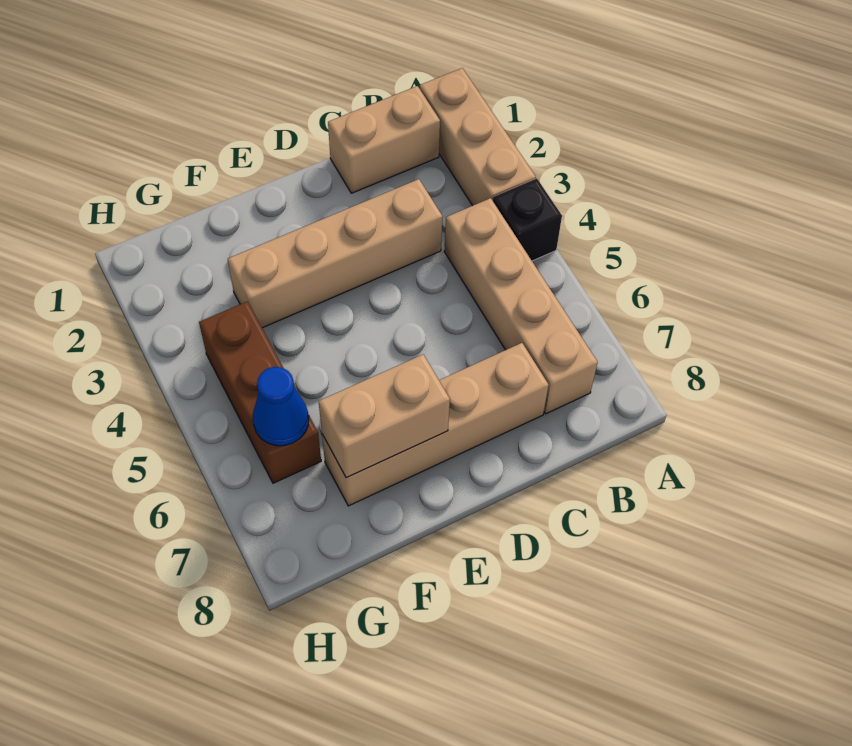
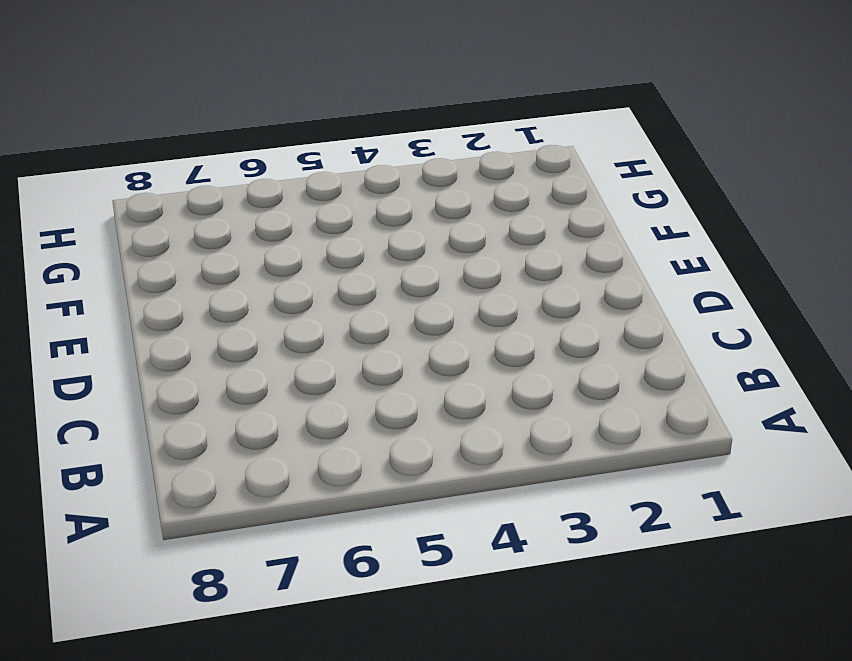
none -> tan brick A1:A3 level 1
none -> black brick A4 level 1

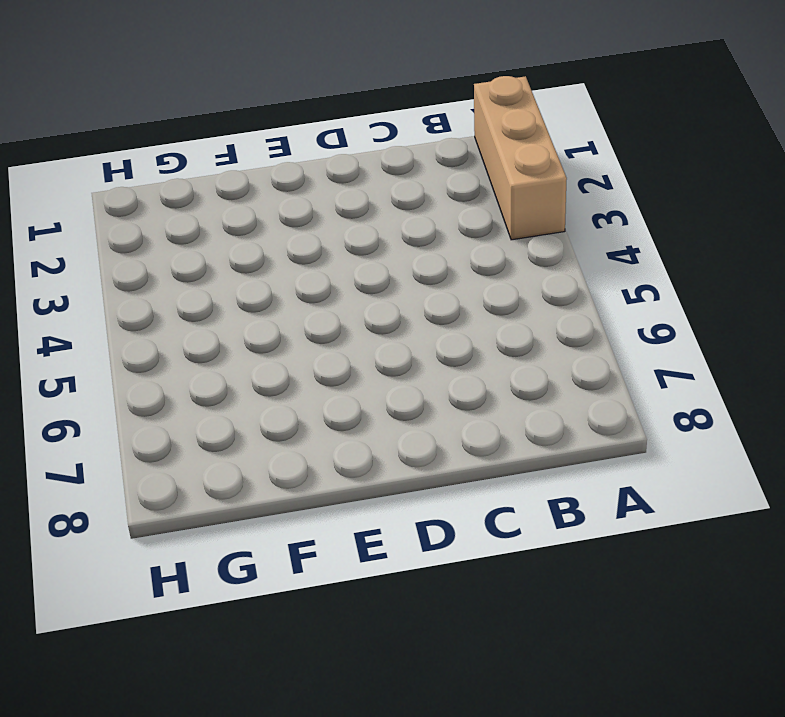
none -> black brick A4 level 1
none -> tan brick B1:C1 level 1

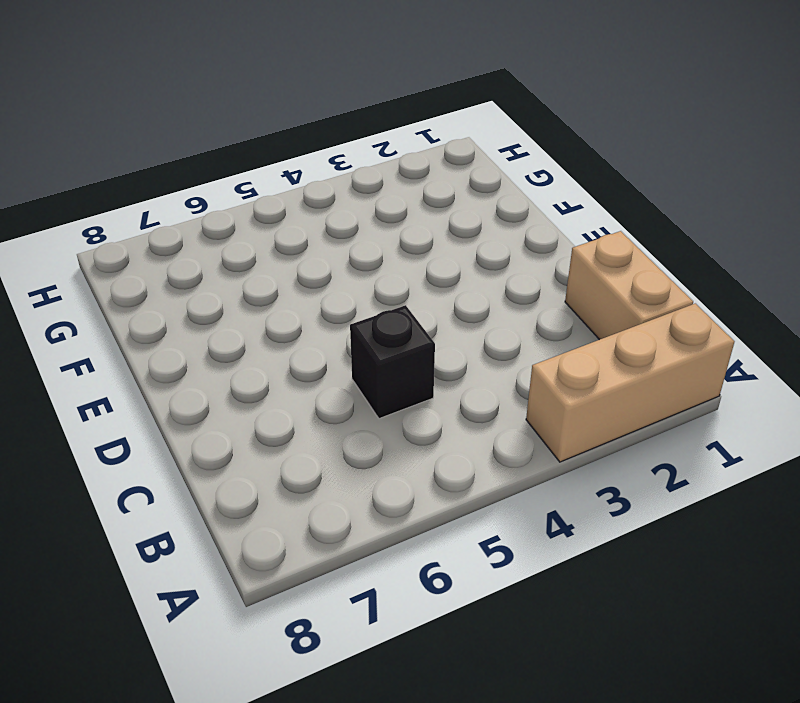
black brick C5 level 1 -> black brick A4 level 1
none -> tan brick B4:B7 level 1
none -> tan brick C3:F3 level 1

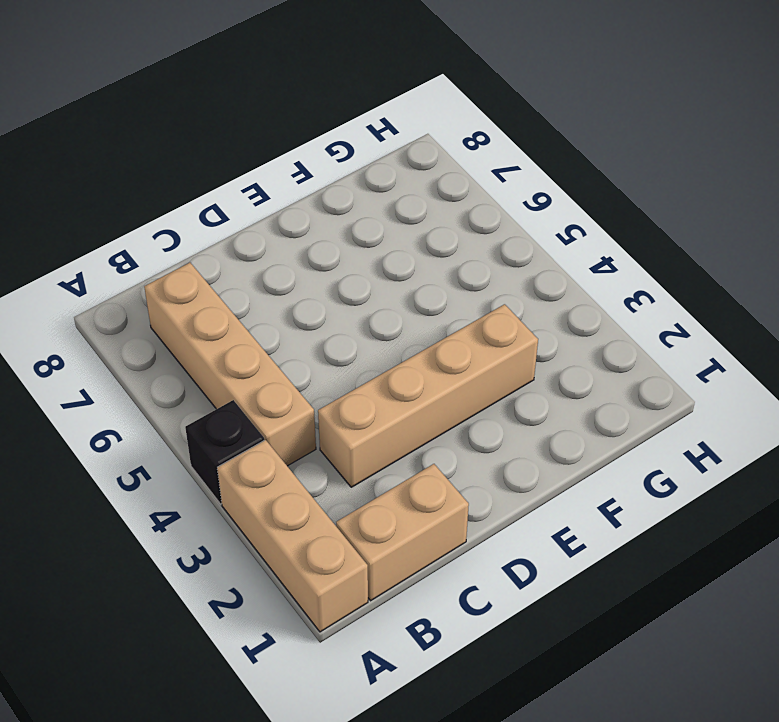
none -> tan brick C7:F7 level 1
none -> brown brick G4:G6 level 1

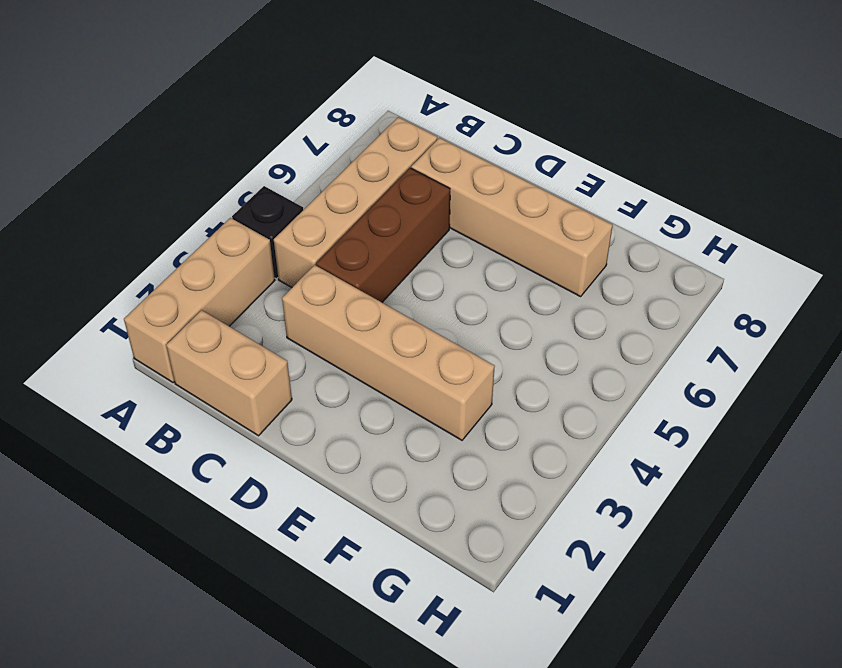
brown brick C4:C6 level 1 -> brown brick G4:G6 level 1
none -> tan brick E7:F7 level 2
none -> blue cone G6 level 2

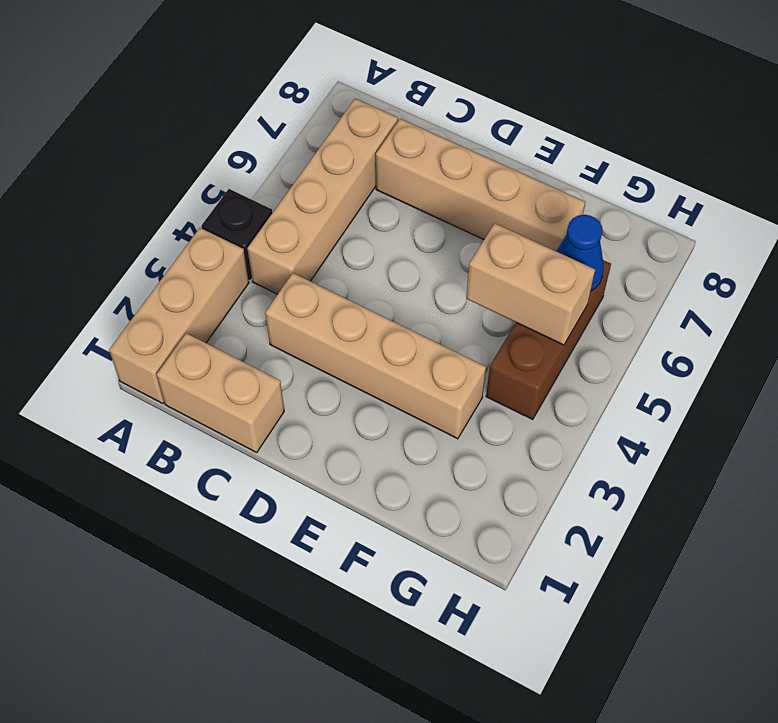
tan brick F5:G5 level 2 -> tan brick E7:F7 level 2

